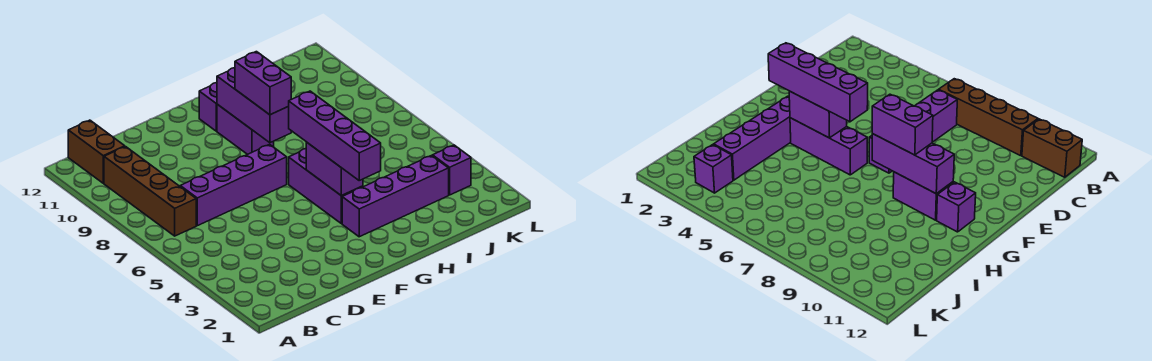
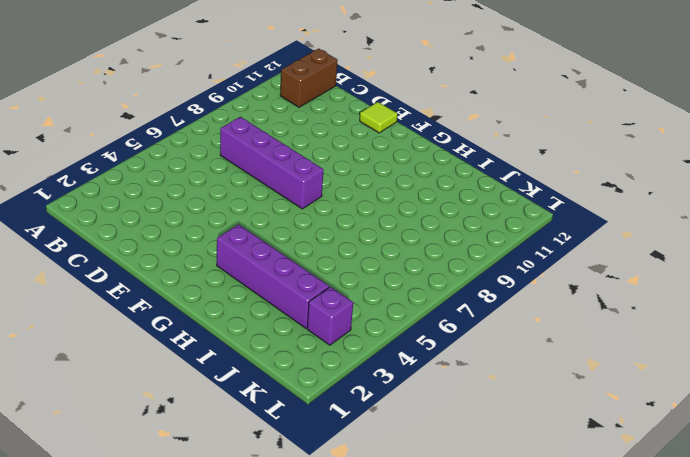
lime tile E12 level 1 -> none
none -> brown brick B7:B10 level 1
none -> purple brick G4:G6 level 1
none -> purple brick G9:G10 level 1

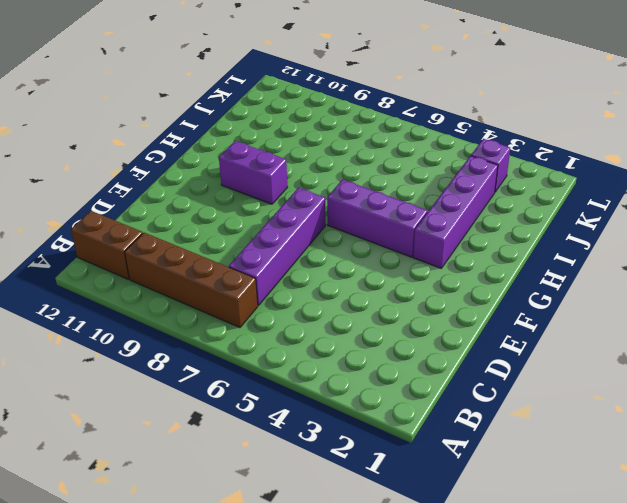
none -> purple brick G11 level 1
none -> purple brick G4:G5 level 2
none -> purple brick G8:G10 level 2

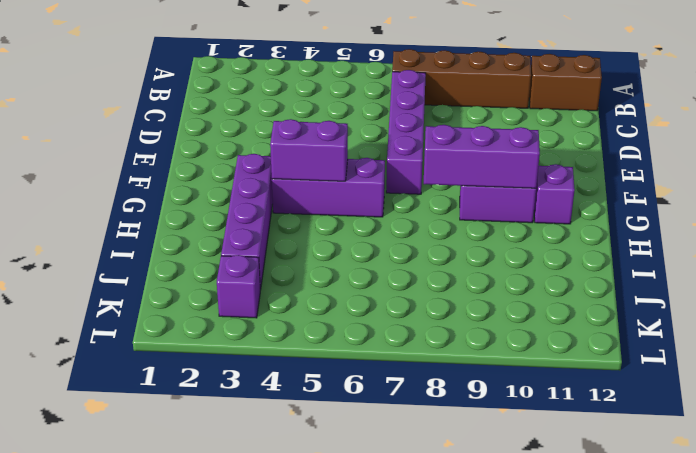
none -> purple brick G3:G6 level 3
none -> purple brick G8:G9 level 3

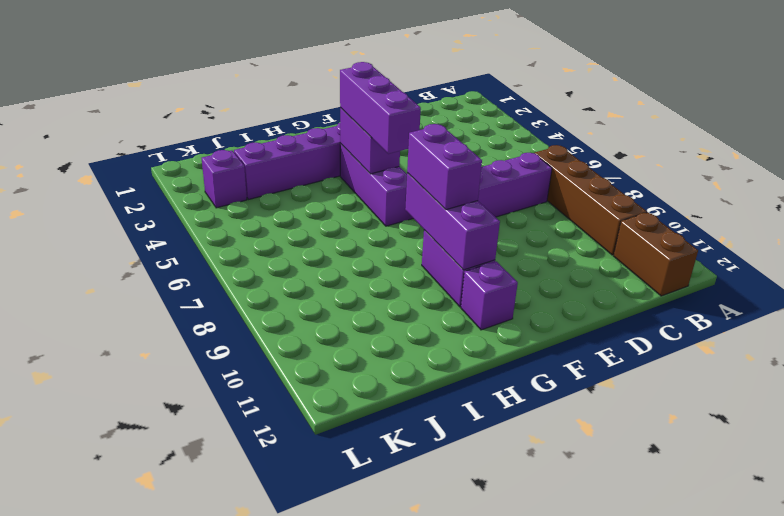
purple brick G4:G6 level 3 -> purple brick G3:G6 level 3

